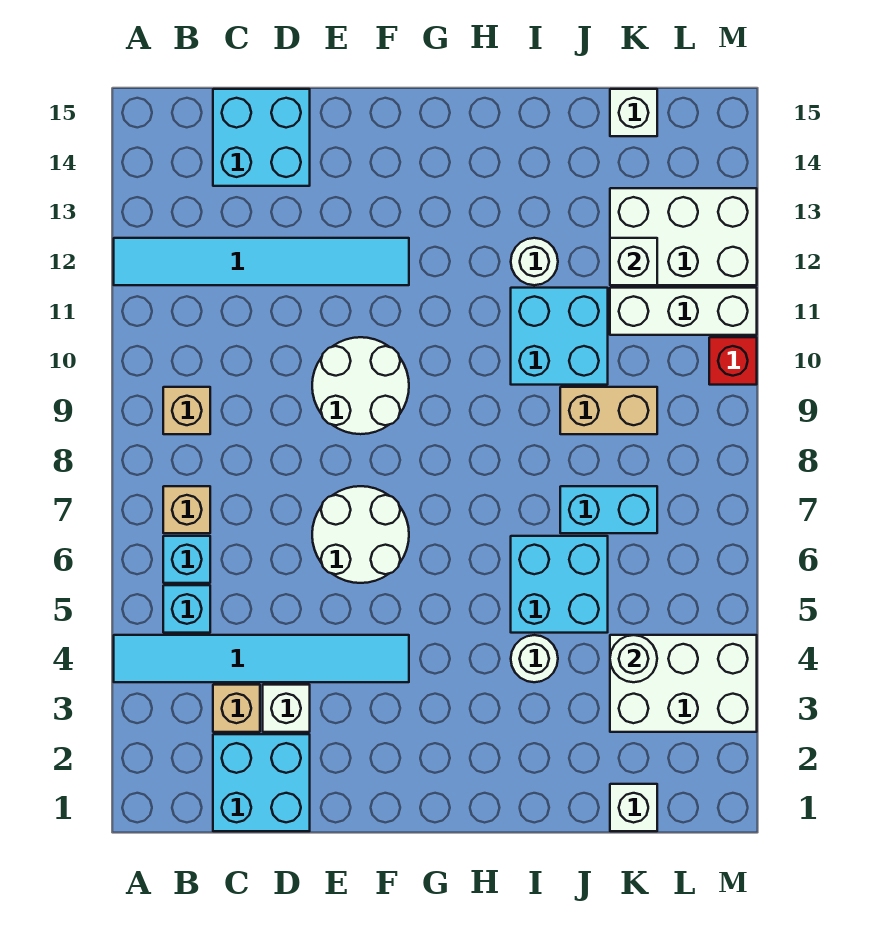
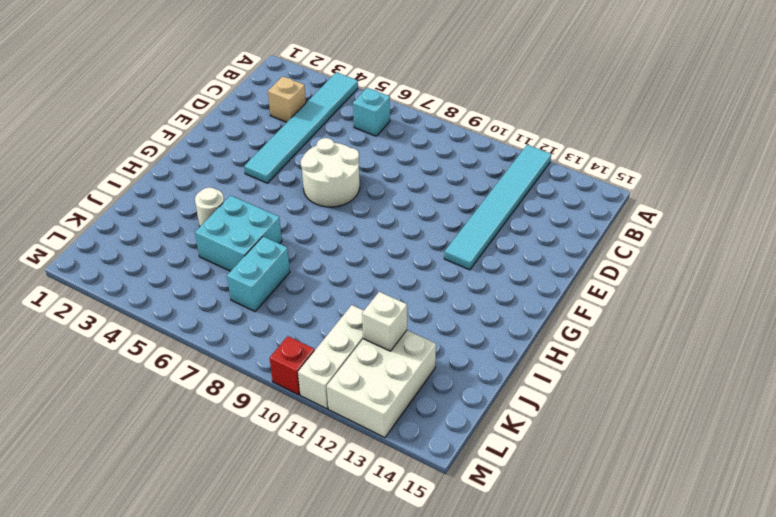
none -> cyan brick B5 level 1
none -> tan brick B7 level 1
none -> tan brick B9 level 1

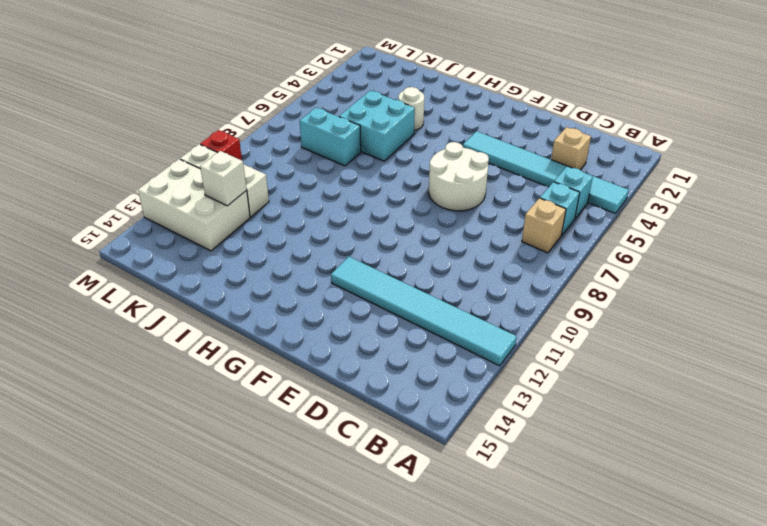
none -> tan brick B9 level 1
none -> cyan brick C1:D2 level 1
none -> cyan brick C14:D15 level 1

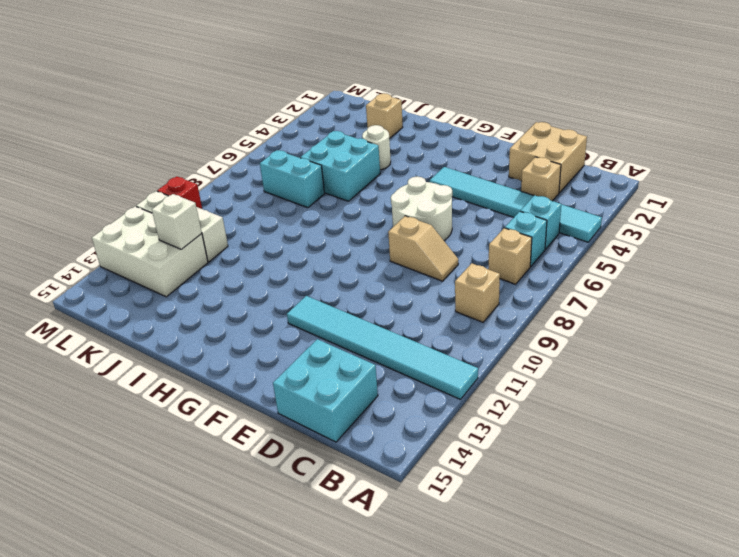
tan brick C1:D2 level 1 -> cyan brick C1:D2 level 1
tan slope D8:E8 level 1 top E -> none
tan brick J2 level 1 -> none
none -> white brick D3 level 1
none -> white round brick E9:F10 level 1
none -> cyan brick I10:J11 level 1

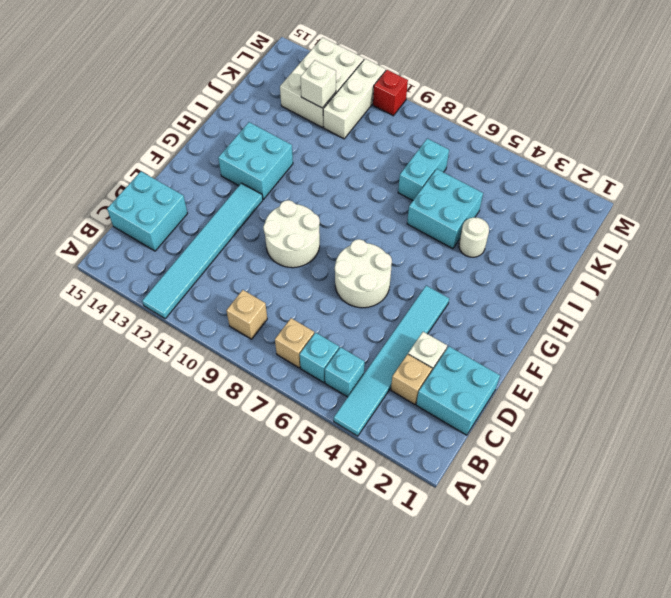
cyan brick G12:H13 level 1 -> cyan brick I10:J11 level 1
none -> white round brick I12 level 1
none -> tan brick J9:K9 level 1
none -> white brick K1 level 1

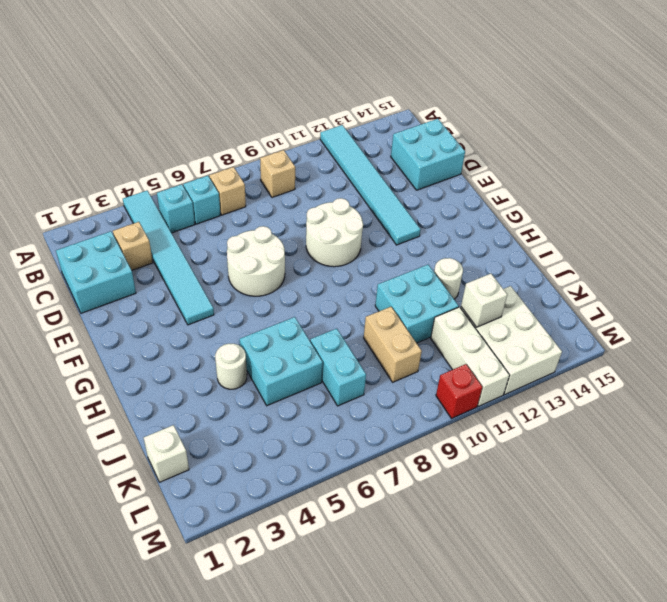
none -> white brick D3 level 1
none -> white brick K3:M4 level 1
none -> white brick K15 level 1

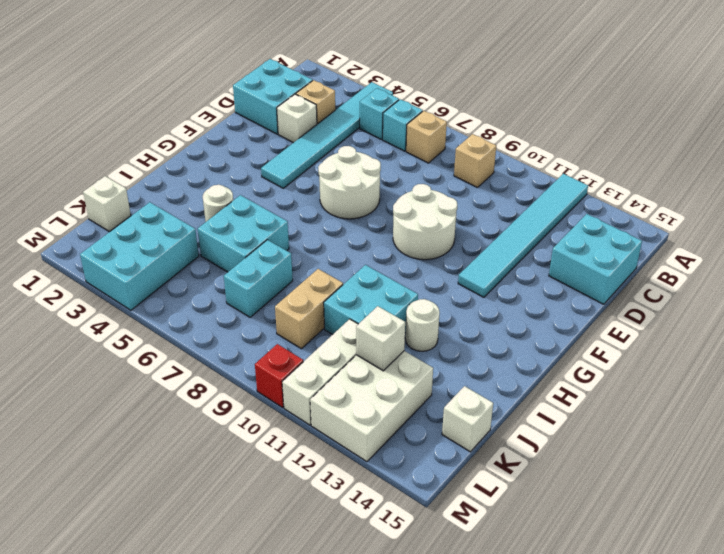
cyan brick K3:M4 level 1 -> white brick K3:M4 level 1
none -> white round brick K4 level 2

